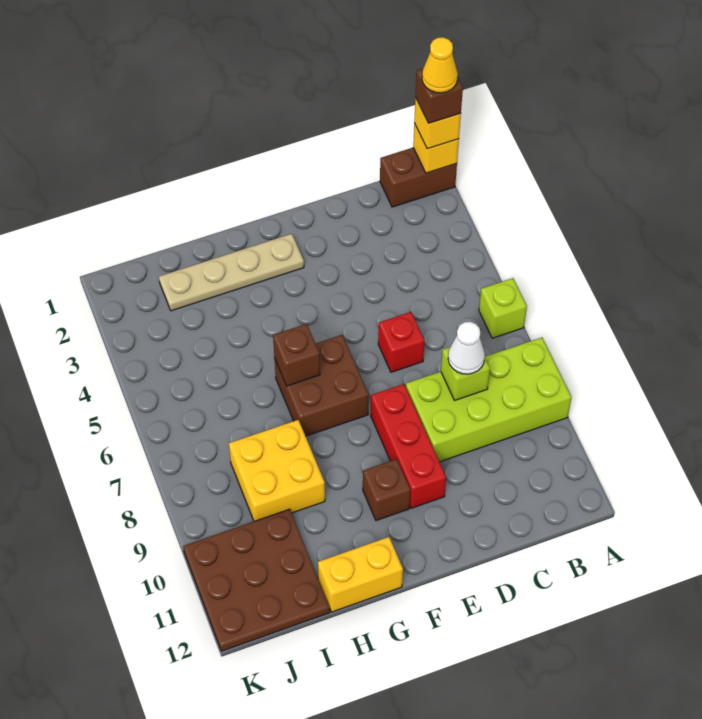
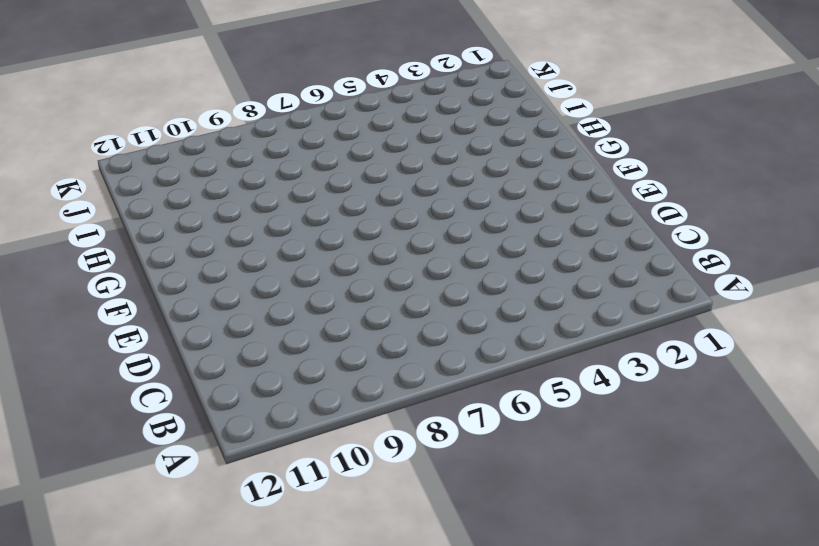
none -> brown brick A1:B1 level 1
none -> lime brick A6 level 1
none -> lime brick A8:D9 level 1

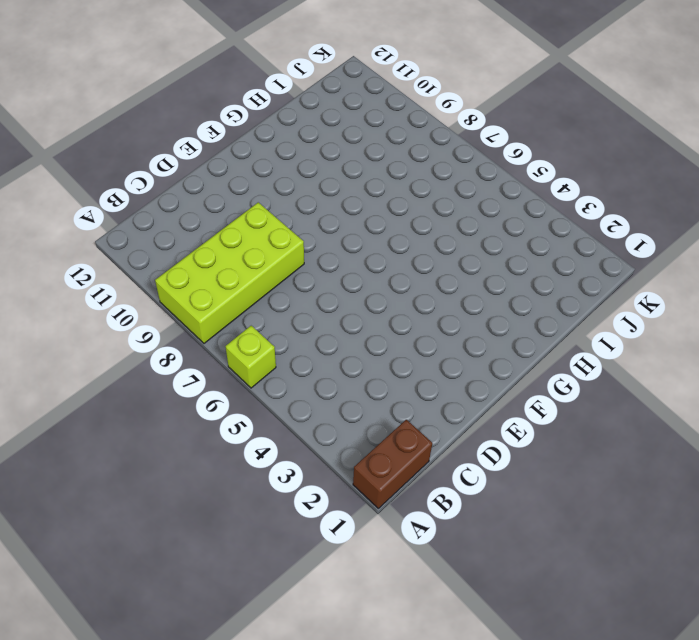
none -> red brick D6 level 1
none -> red brick E8:E10 level 1
none -> tan plate F2:I2 level 1

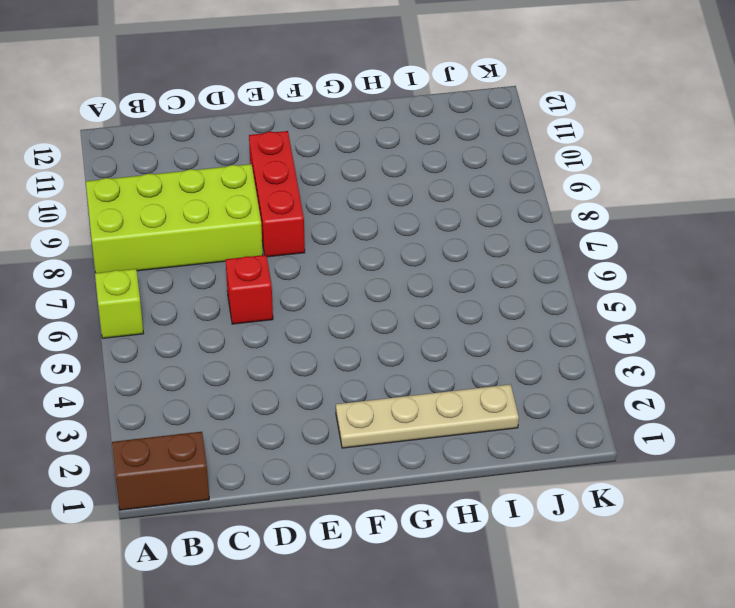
none -> brown brick F6:G7 level 1
none -> brown brick F10 level 1
none -> yellow brick G12:H12 level 1

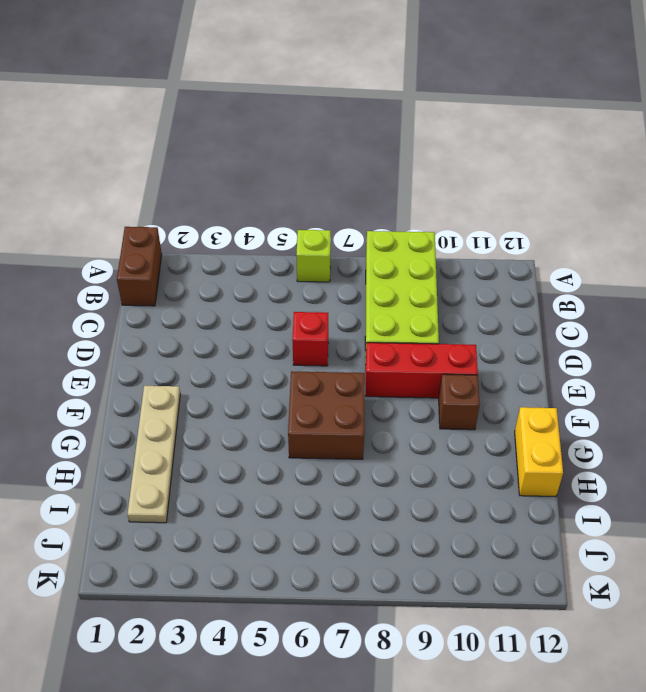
none -> yellow brick H8:I9 level 1
none -> brown plate I10:K12 level 1
none -> yellow brick A1 level 2

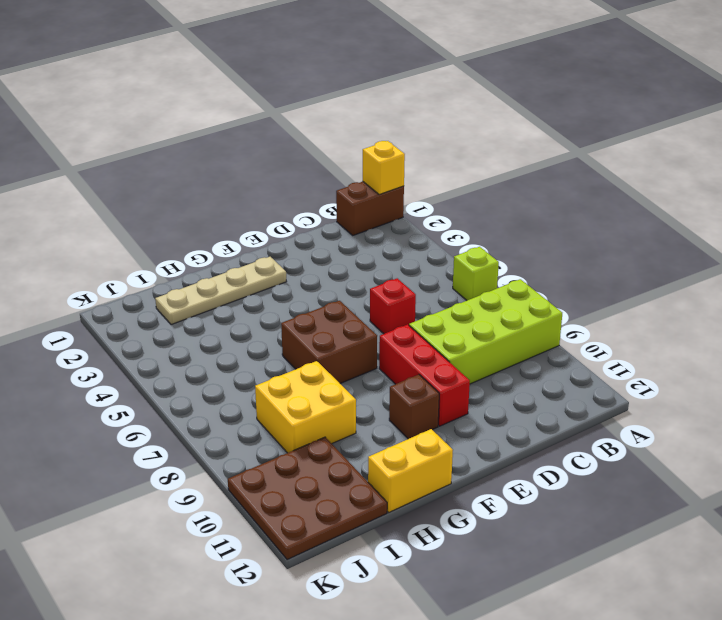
none -> lime brick C8 level 2
none -> brown brick G6 level 2
none -> yellow brick A1 level 3

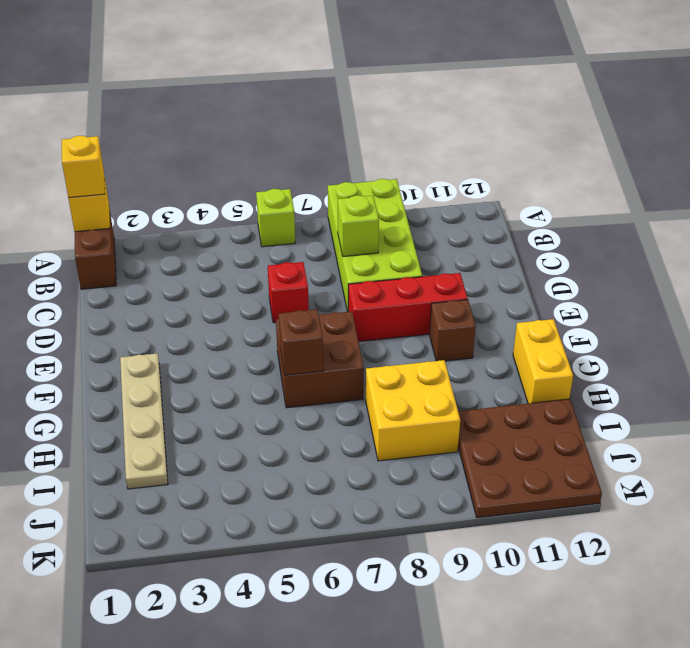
none -> white cone C8 level 3
none -> brown brick A1 level 4
none -> yellow cone A1 level 5

